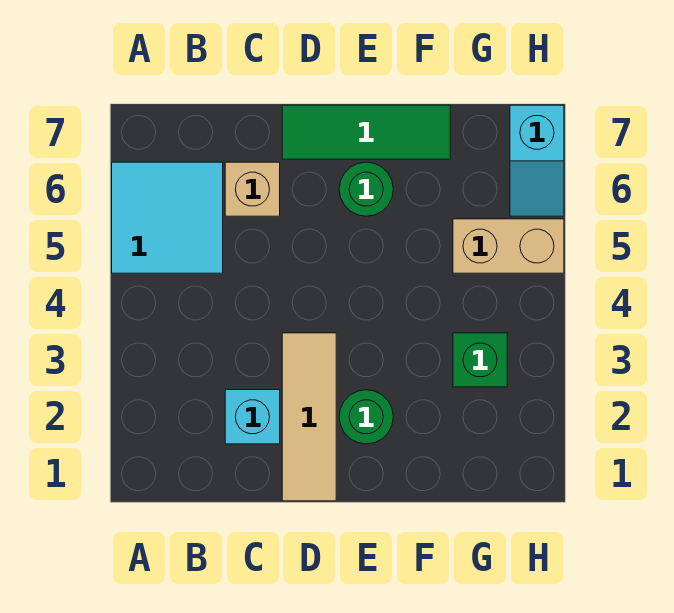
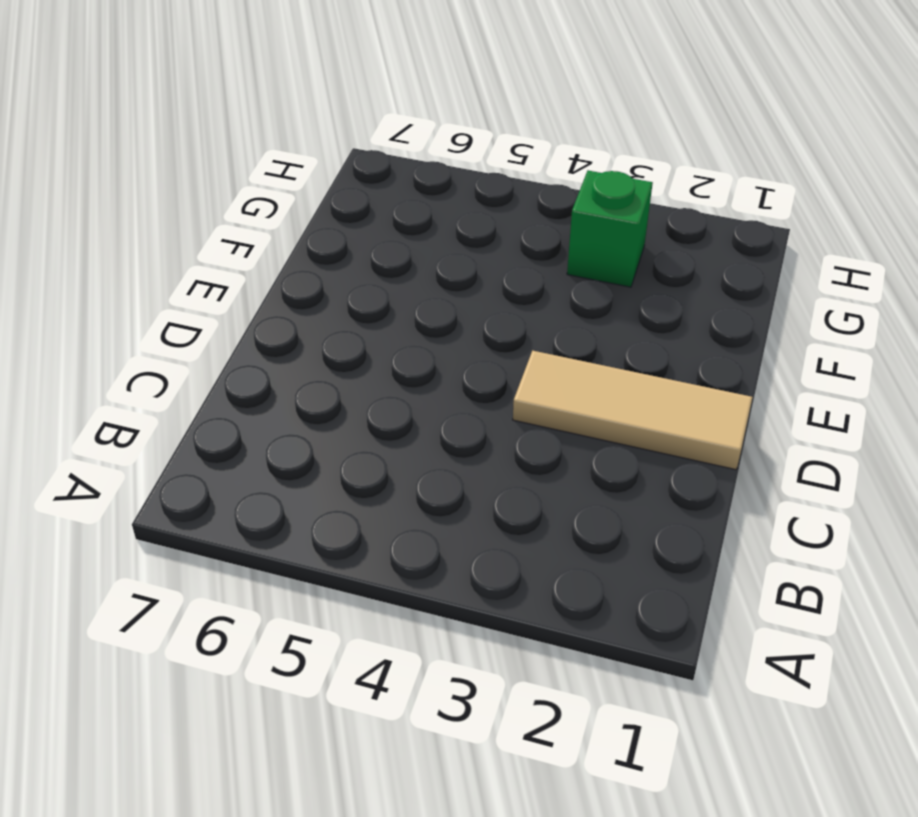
none -> cyan tile A5:B6 level 1
none -> cyan brick C2 level 1

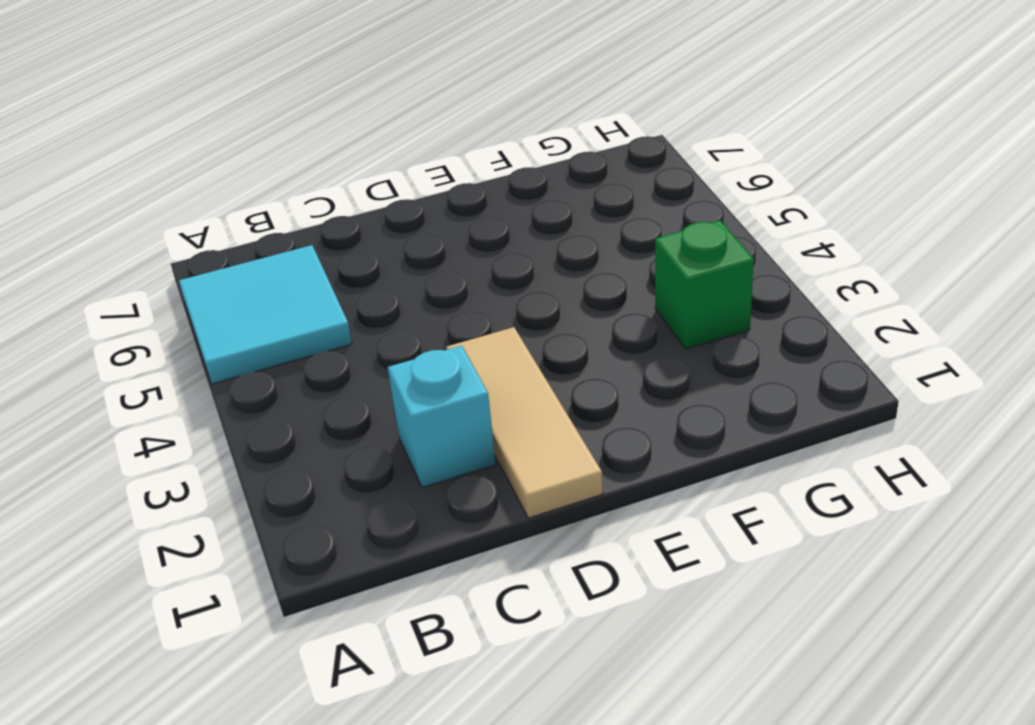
none -> tan brick C6 level 1
none -> green tile D7:F7 level 1

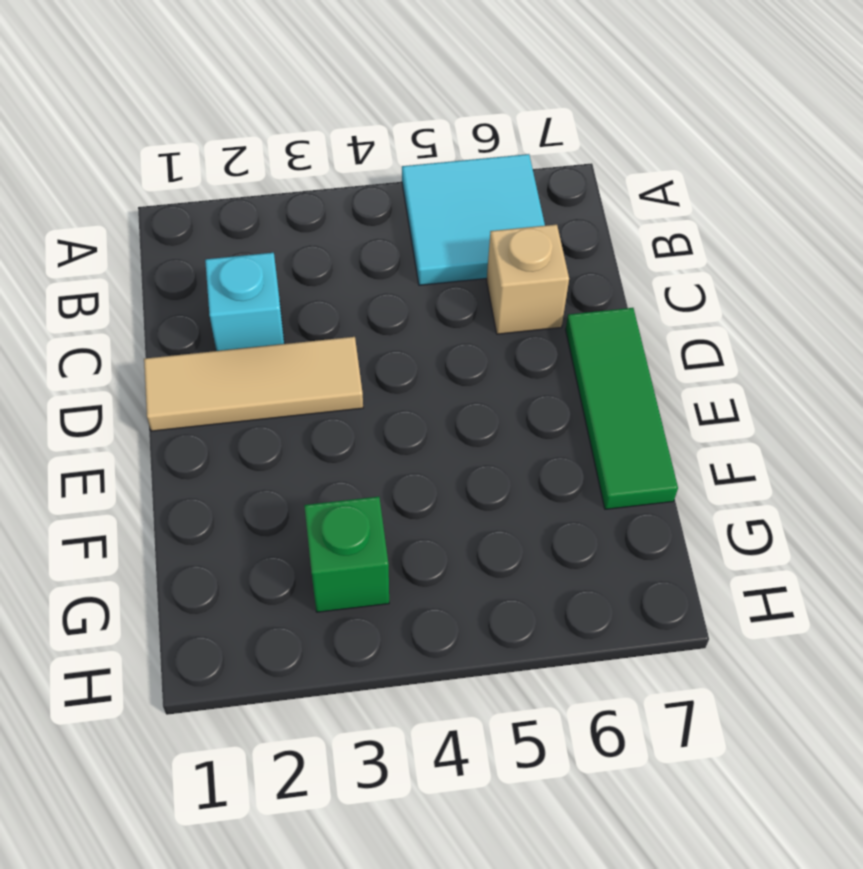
none -> green round brick E2 level 1
none -> green round brick E6 level 1

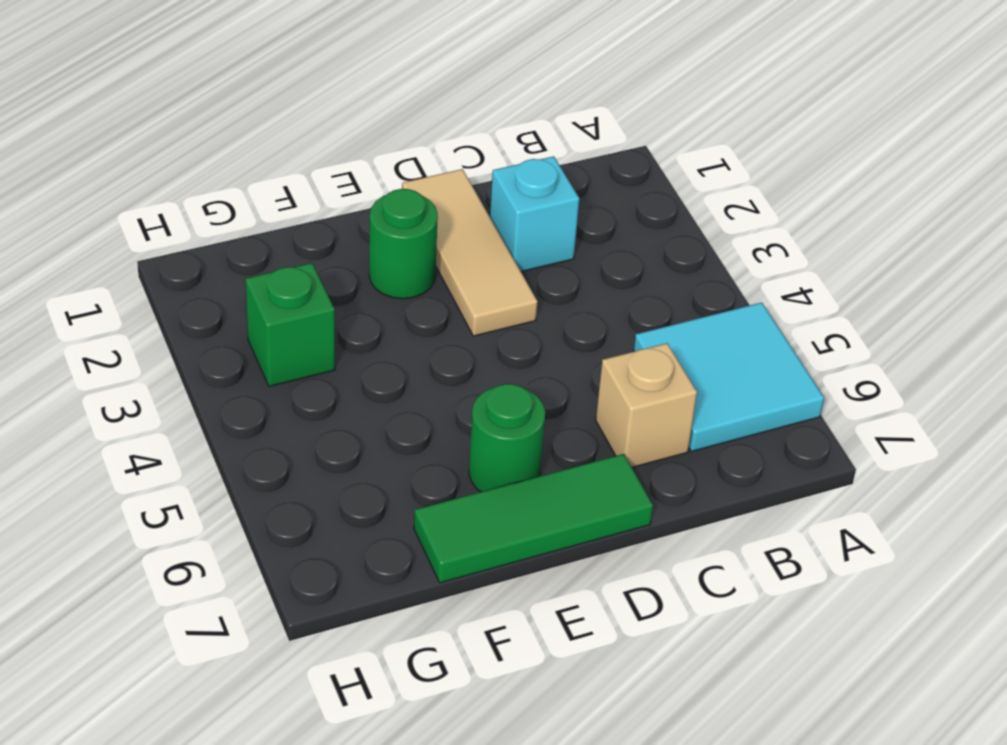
none -> tan brick G5:H5 level 1
none -> cyan slope H6:H7 level 1 top 7

